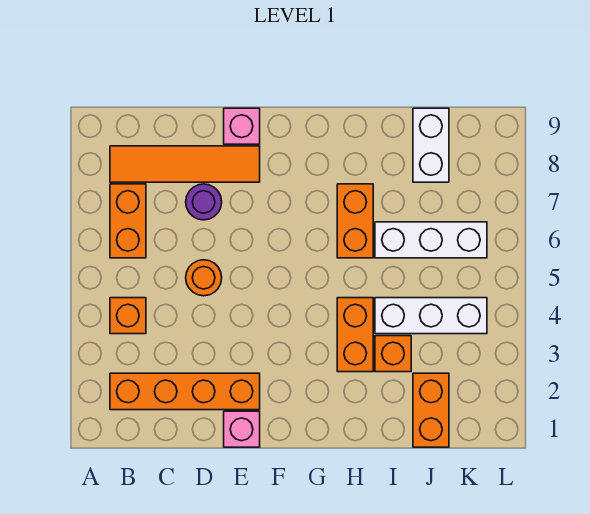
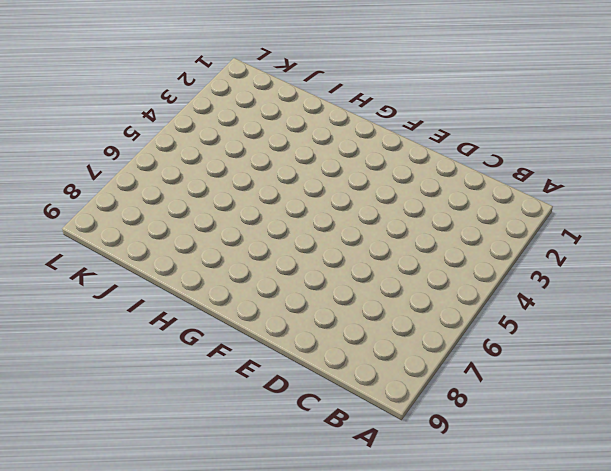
none -> orange brick B2:E2 level 1
none -> orange brick B4 level 1
none -> orange brick B6:B7 level 1

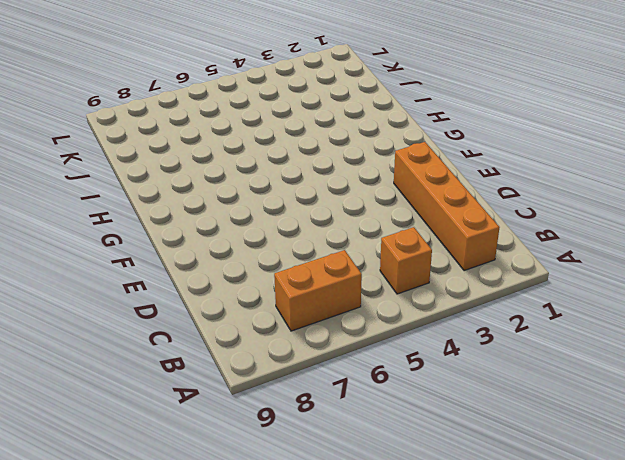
none -> orange tile B8:E8 level 1
none -> orange round brick D5 level 1
none -> purple round brick D7 level 1

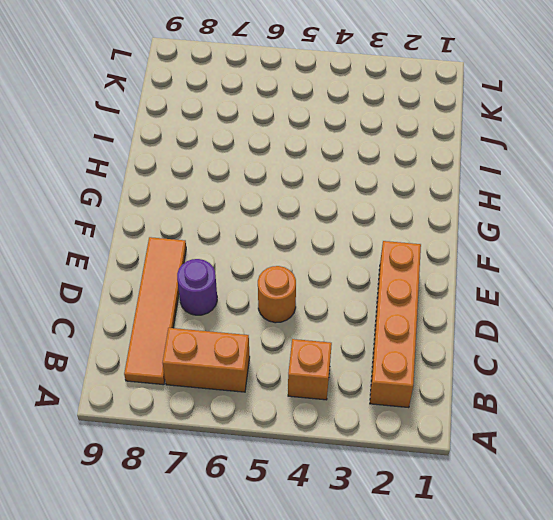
none -> pink brick E1 level 1
none -> pink brick E9 level 1
none -> orange brick H3:H4 level 1

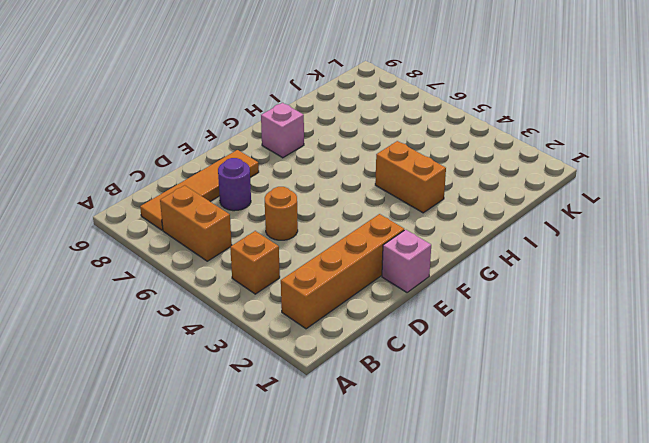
pink brick G8 level 1 -> pink brick E9 level 1
none -> orange brick H6:H7 level 1
none -> orange brick I3 level 1
none -> white brick I4:K4 level 1

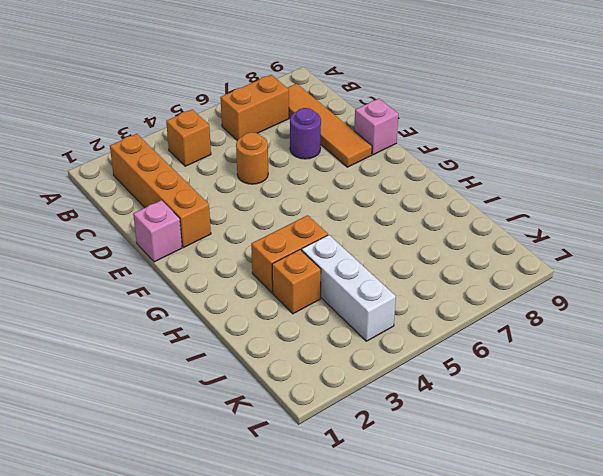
none -> orange brick H6:H7 level 1
none -> white brick I6:K6 level 1
none -> orange brick J1:J2 level 1

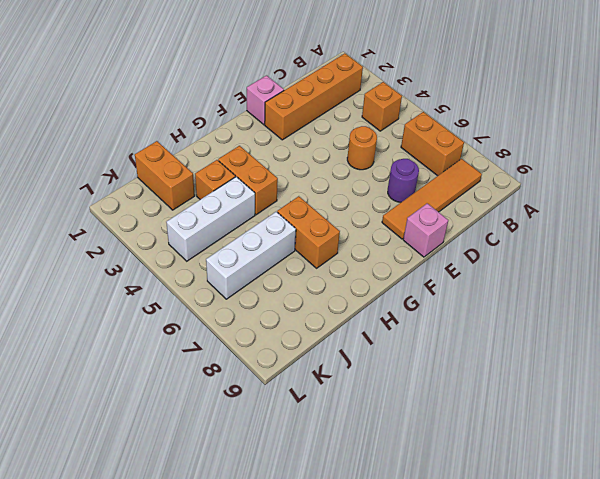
none -> white brick J8:J9 level 1

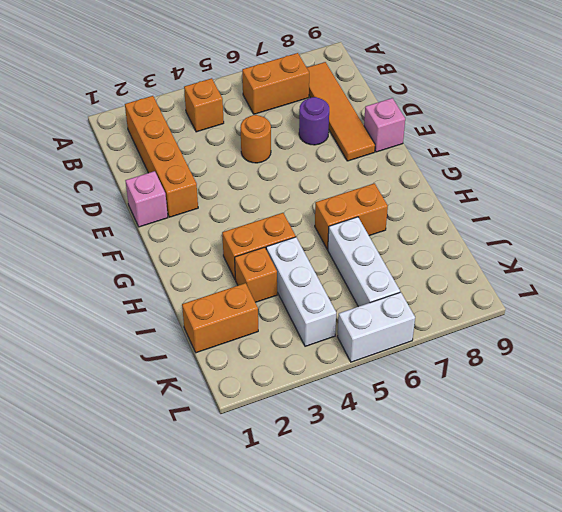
white brick L5:L6 level 1 -> white brick J8:J9 level 1

